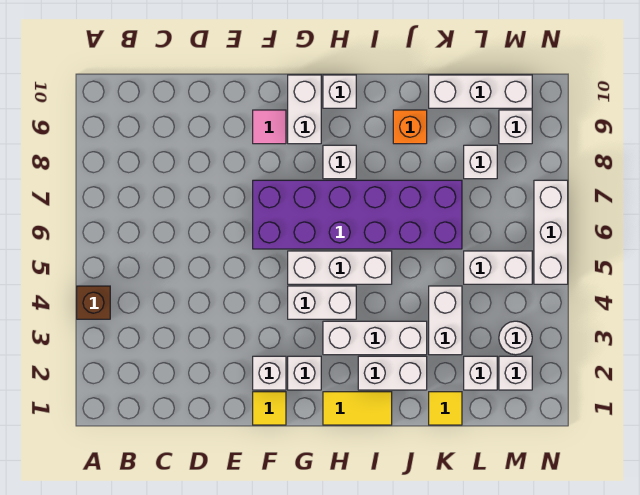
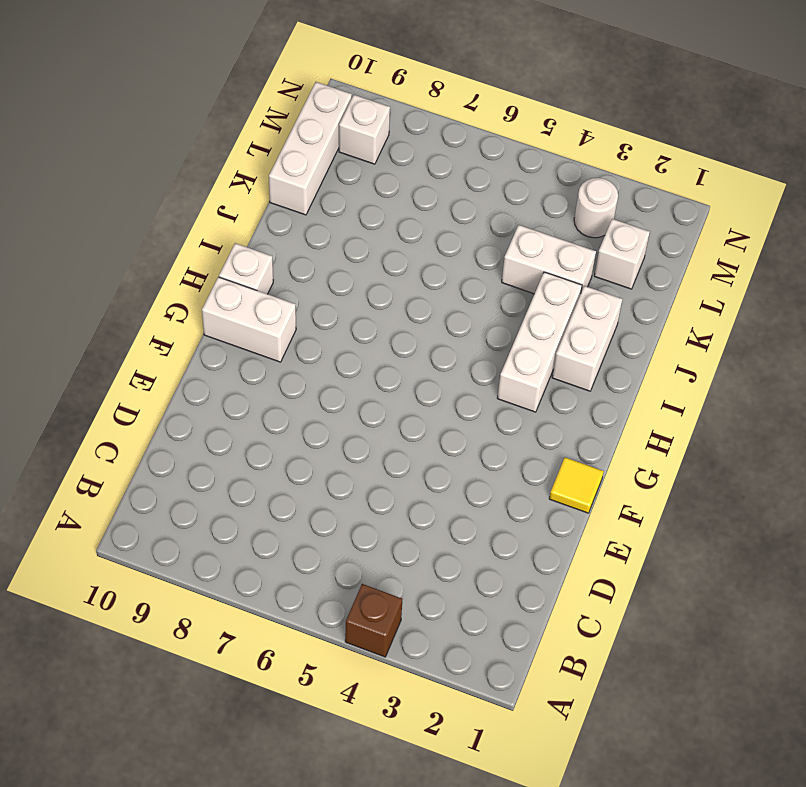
none -> white brick F2 level 1
none -> purple brick F6:K7 level 1
none -> pink tile F9 level 1

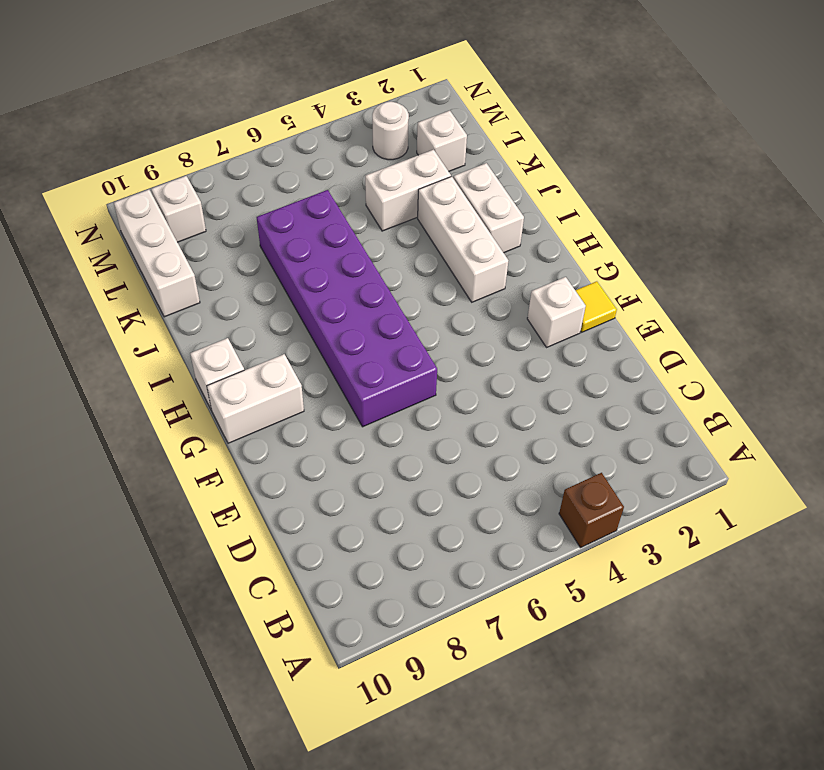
none -> pink tile F9 level 1
none -> white brick G2 level 1
none -> white brick G4:H4 level 1

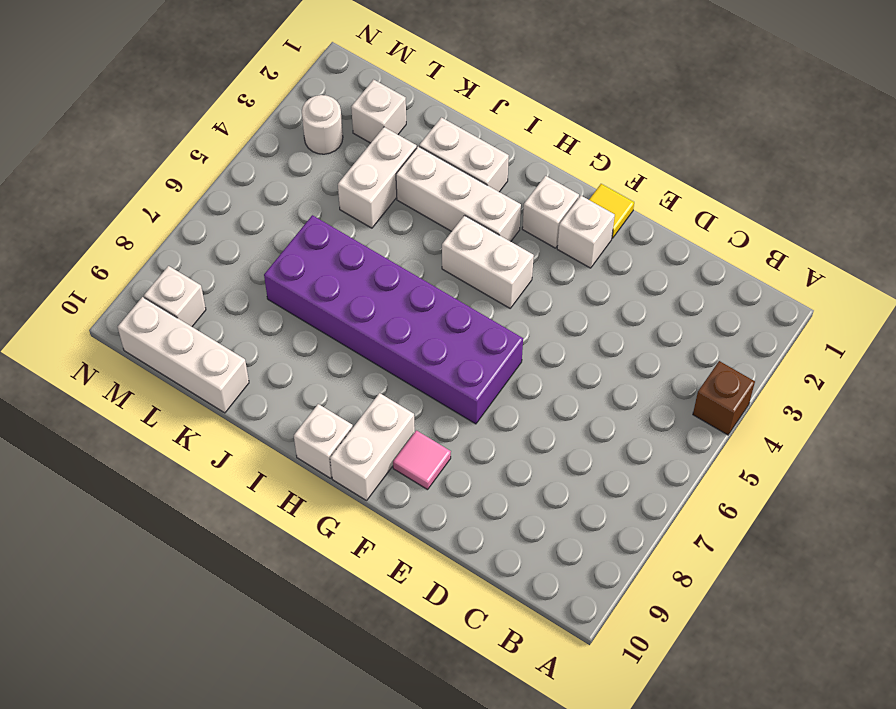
none -> white brick G5:I5 level 1
none -> yellow tile H1:I1 level 1
none -> white brick H8 level 1

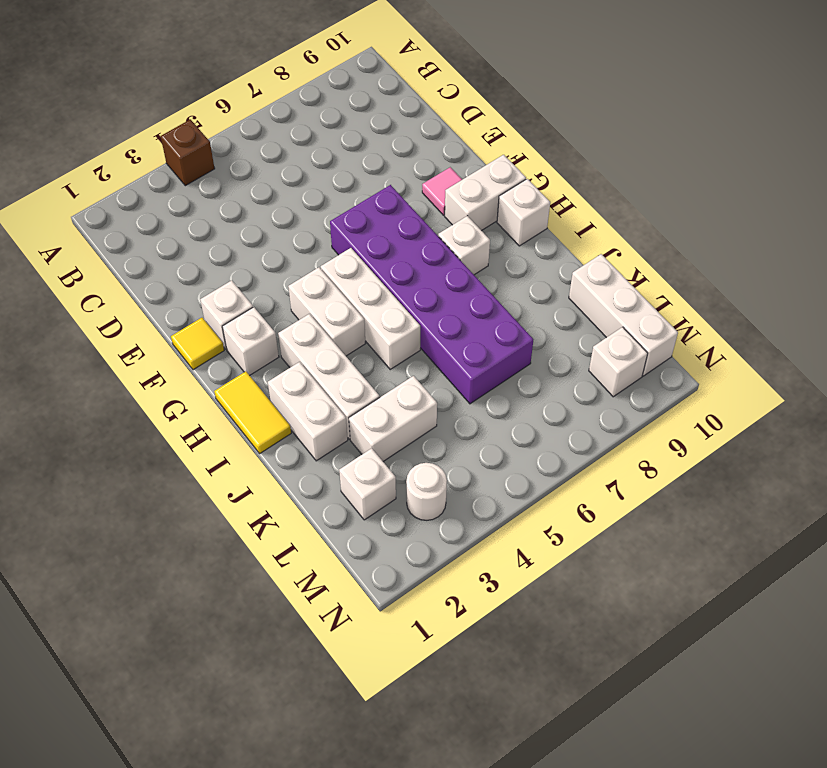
none -> orange brick J9 level 1
none -> yellow tile K1 level 1
none -> white brick L5:M5 level 1

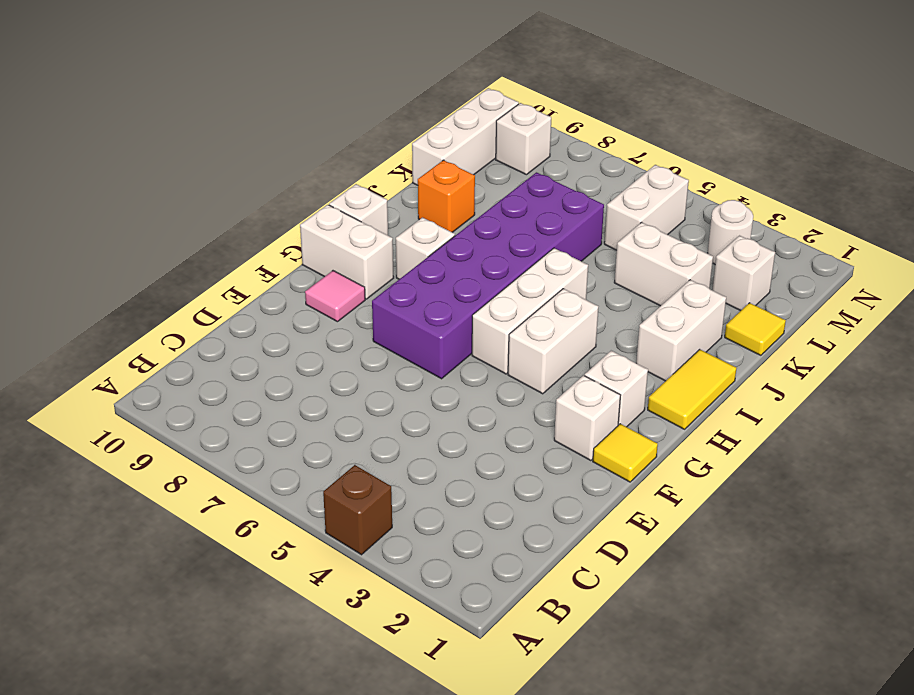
none -> white brick H3:J3 level 1
none -> white brick L8 level 1
none -> white brick M2 level 1

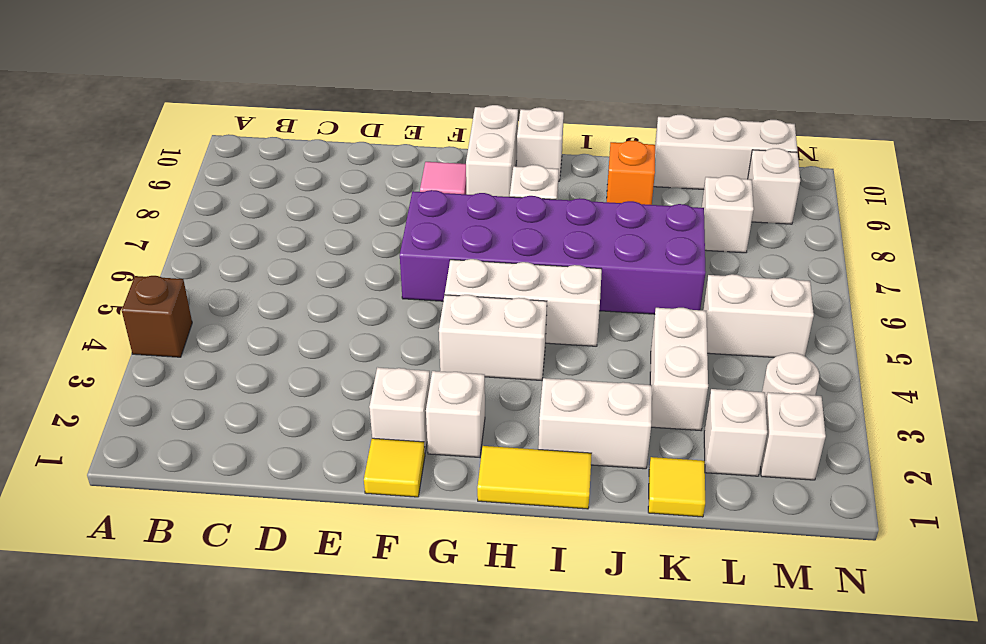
none -> white brick H3:J3 level 1
none -> white brick N5:N7 level 1

